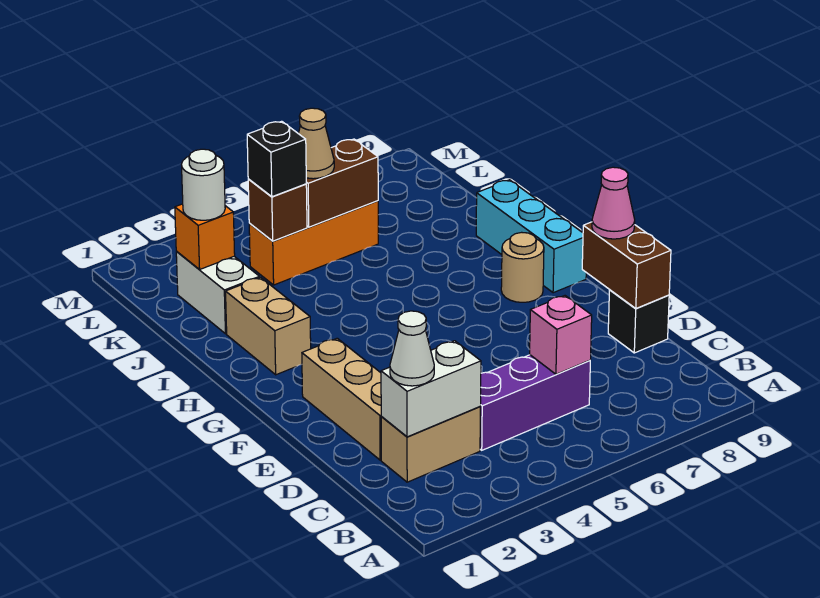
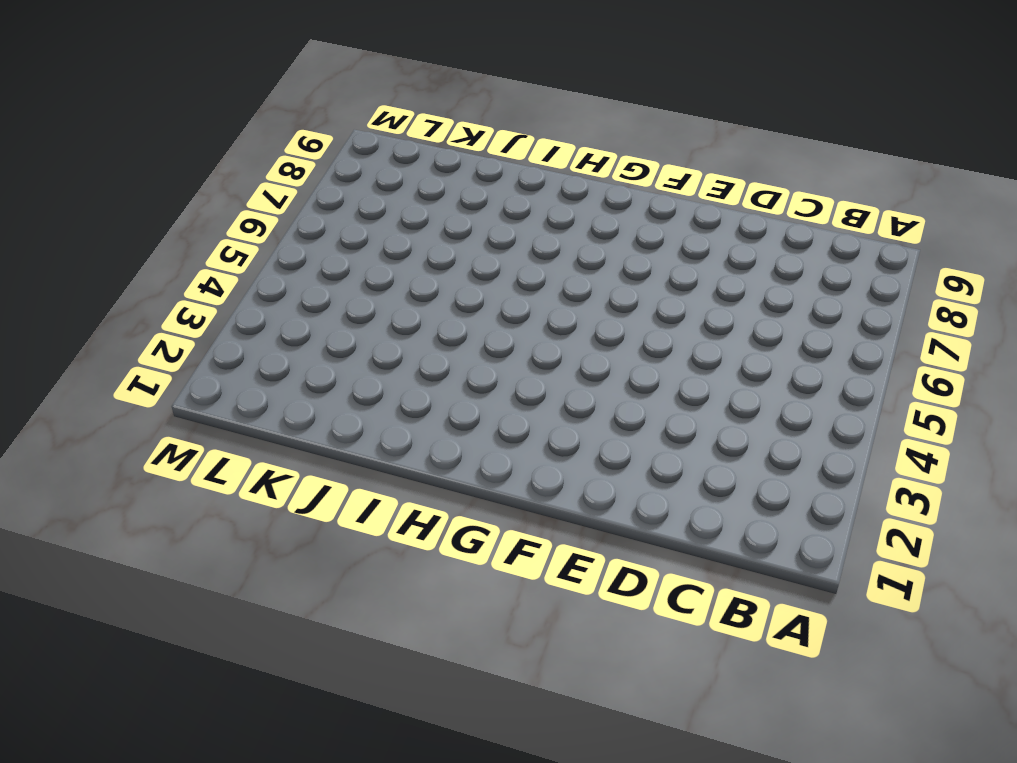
none -> tan brick C2:C3 level 1
none -> purple brick C4:C6 level 1
none -> tan brick D2:F2 level 1

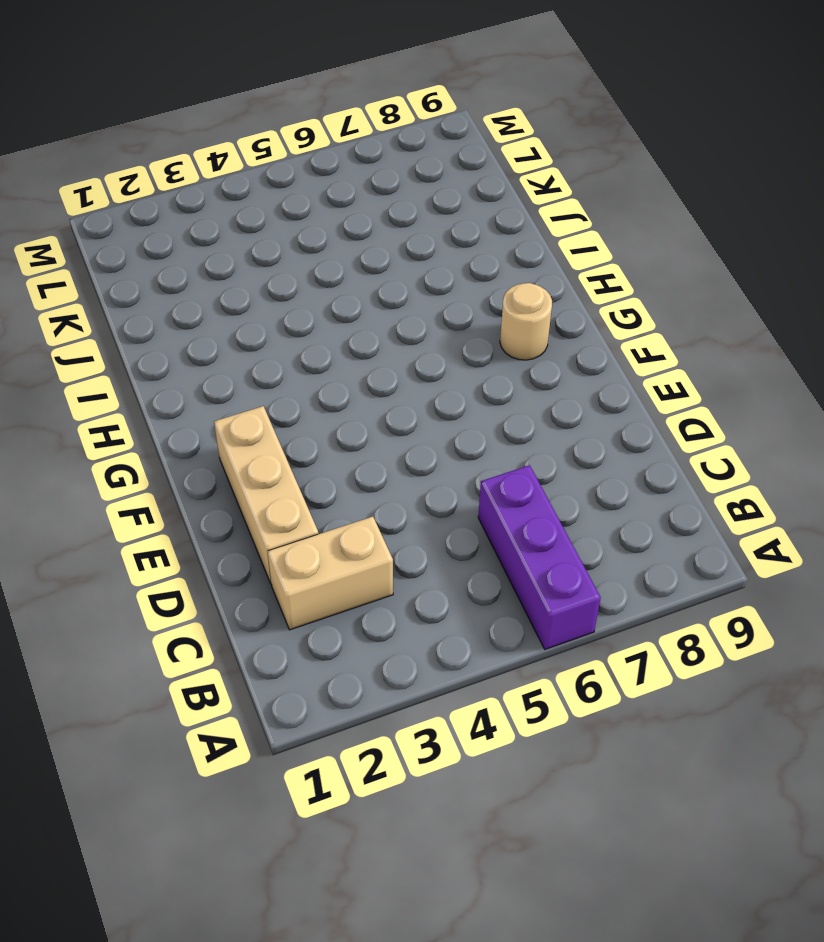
purple brick A6:C6 level 1 -> purple brick C4:C6 level 1
none -> black brick D9 level 1
none -> cyan brick G9:I9 level 1
none -> tan brick H2:I2 level 1

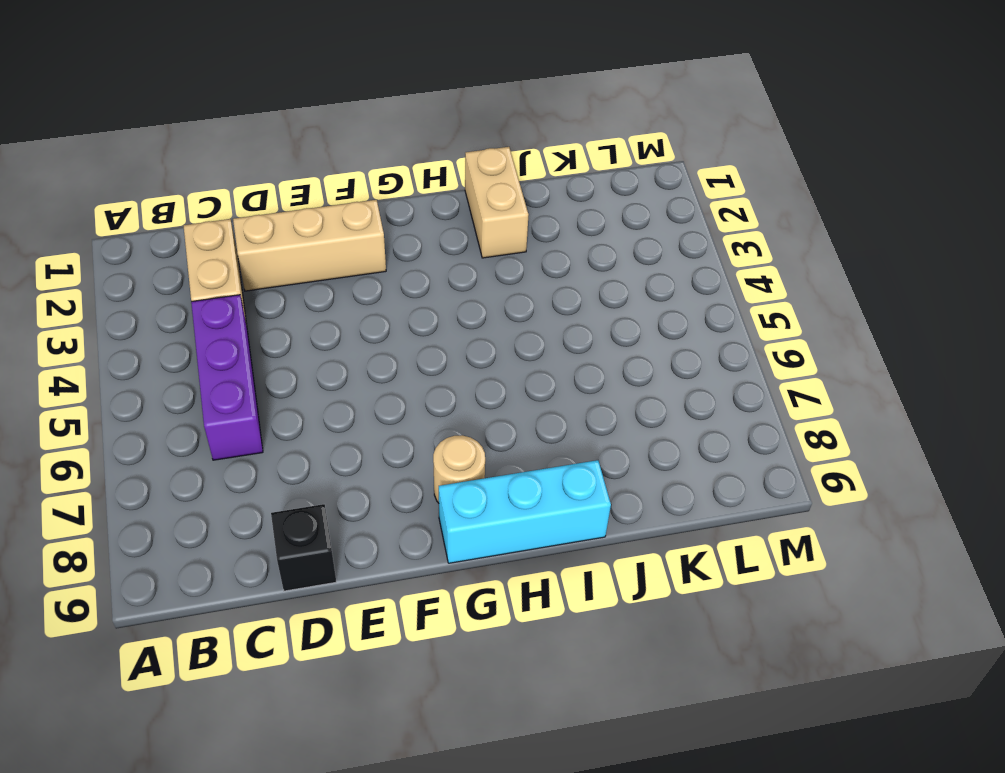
tan brick I1:I2 level 1 -> tan brick H2:I2 level 1
none -> white brick J2:K2 level 1
none -> orange brick K4:K6 level 1
none -> white brick C2:C3 level 2

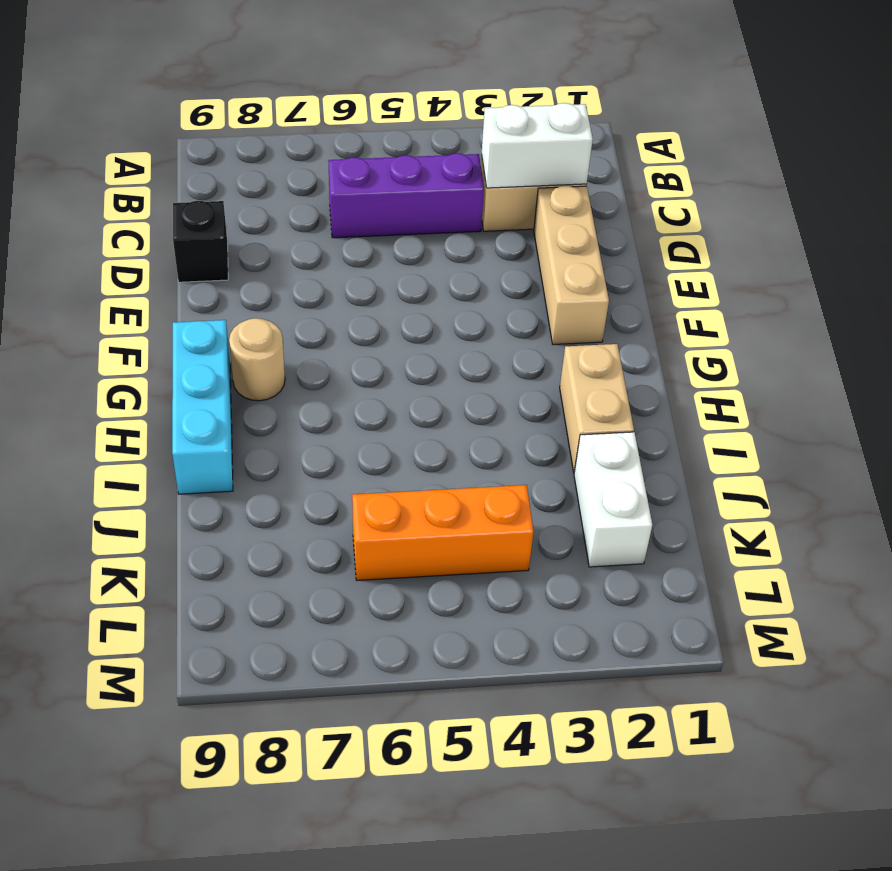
none -> pink brick C6 level 2
none -> brown brick D9:E9 level 2
none -> orange brick K2 level 2

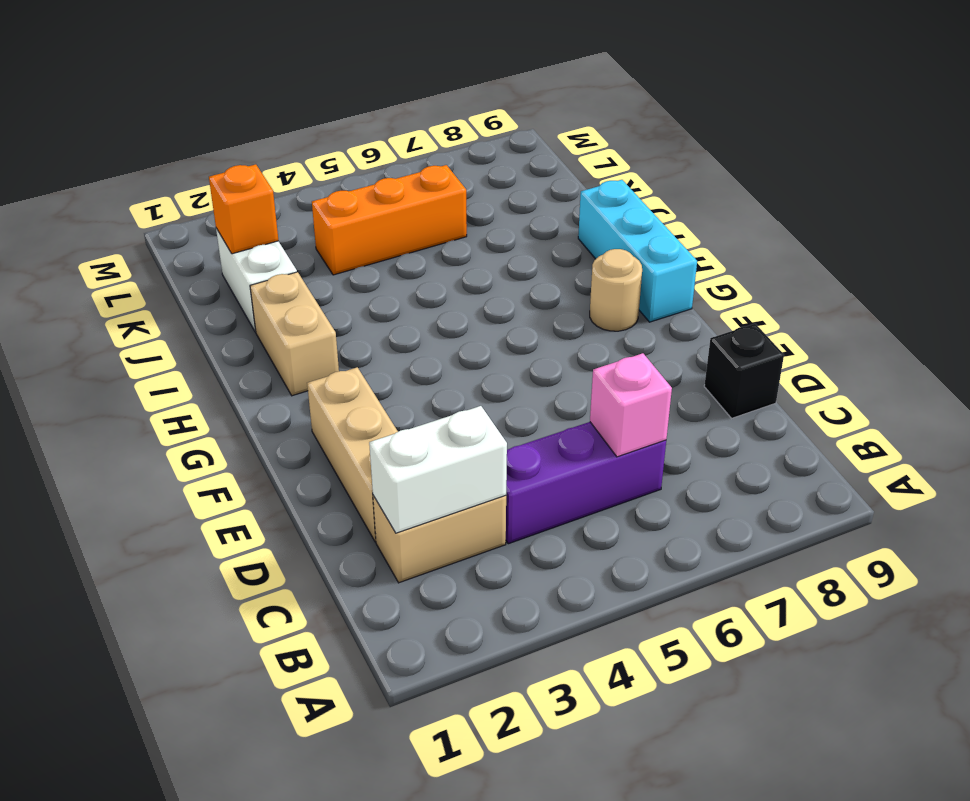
none -> brown brick D9:E9 level 2
none -> brown brick K4 level 2
none -> brown brick K5:K6 level 2

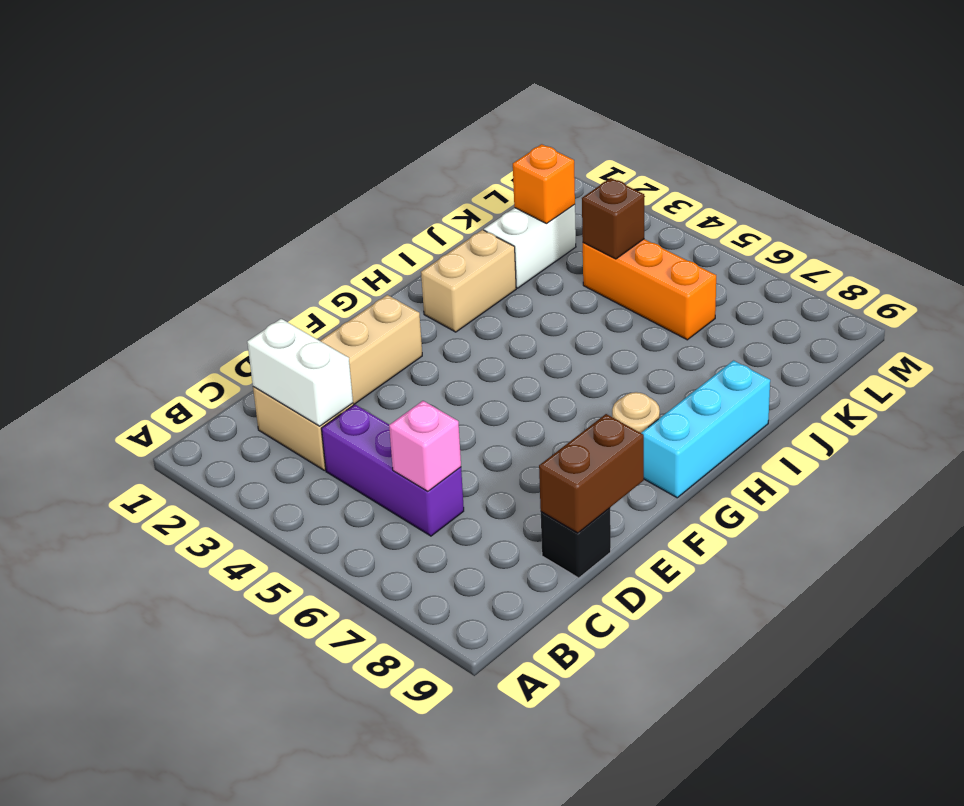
none -> brown brick K5:K6 level 2
none -> white cone C2 level 3
none -> pink cone E9 level 3

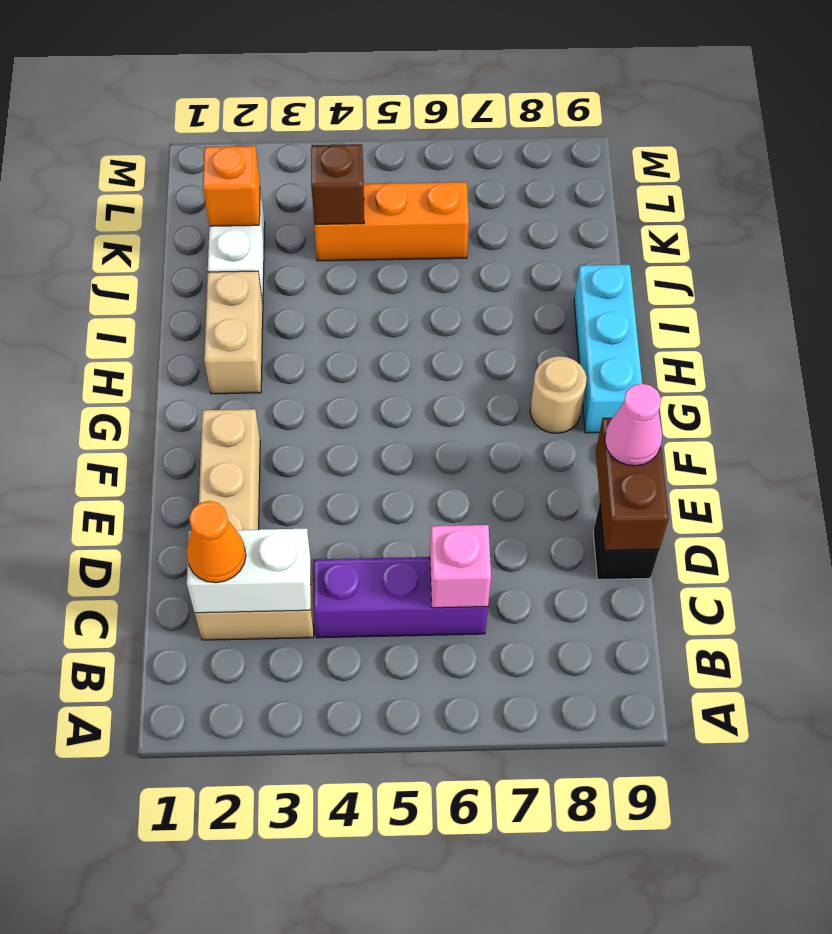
orange cone C2 level 3 -> white cone C2 level 3
none -> brown brick K5:K6 level 2
none -> white round brick K2 level 3
none -> black brick K4 level 3

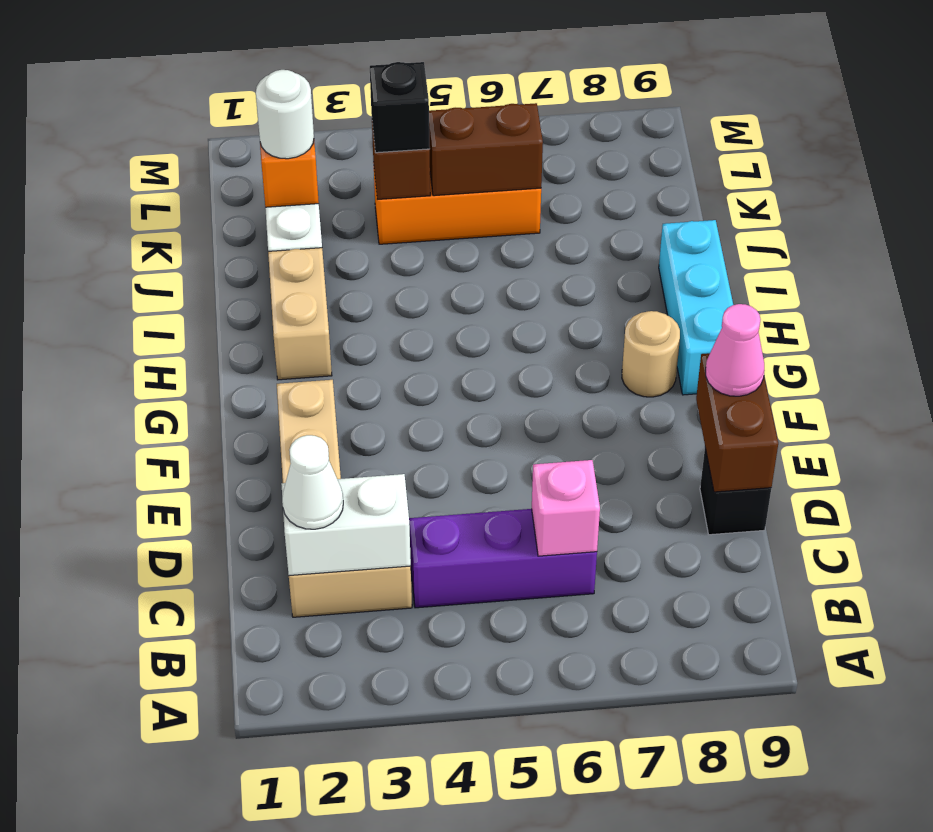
none -> tan cone K5 level 3

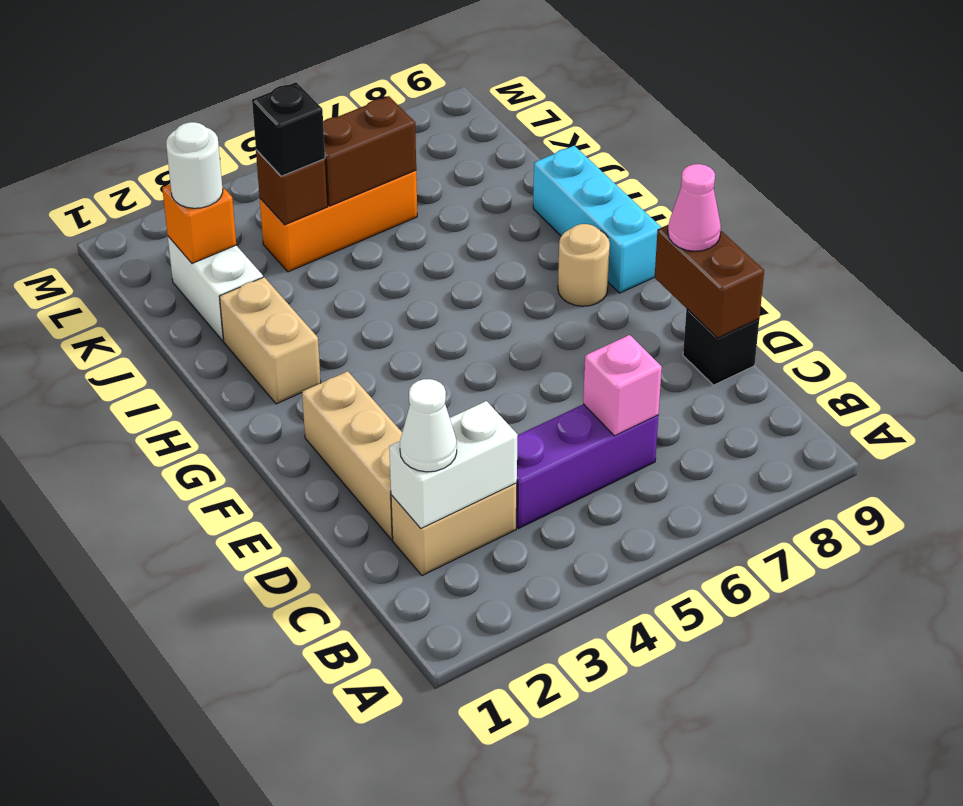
none -> tan cone K5 level 3

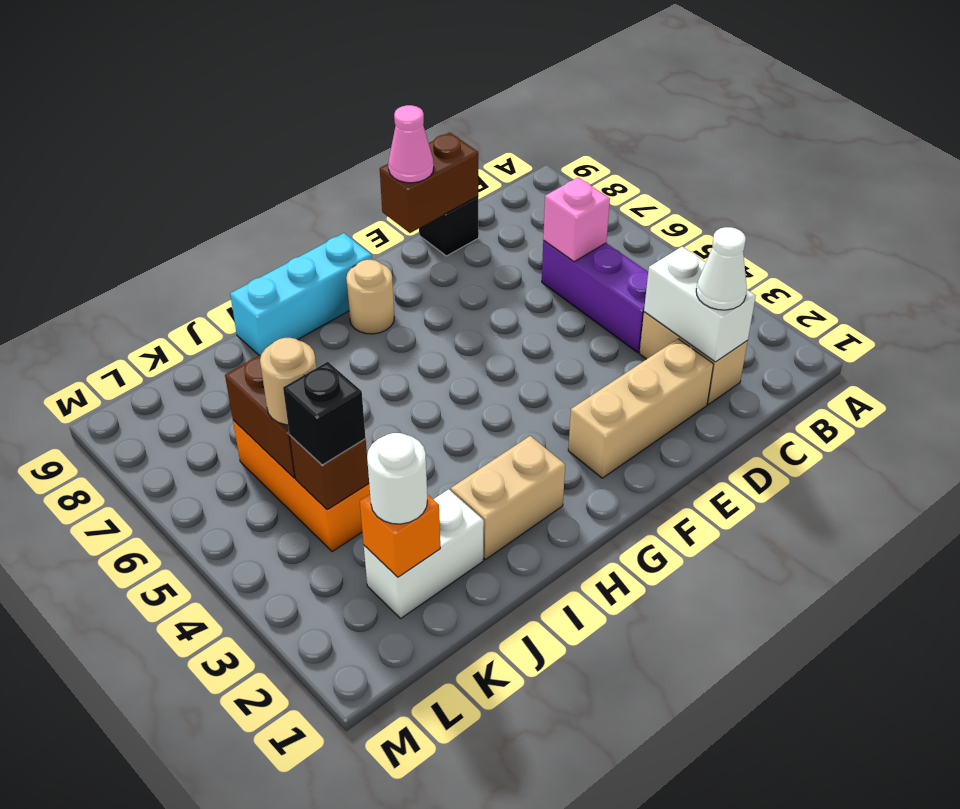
tan round brick K5 level 3 -> tan cone K5 level 3

